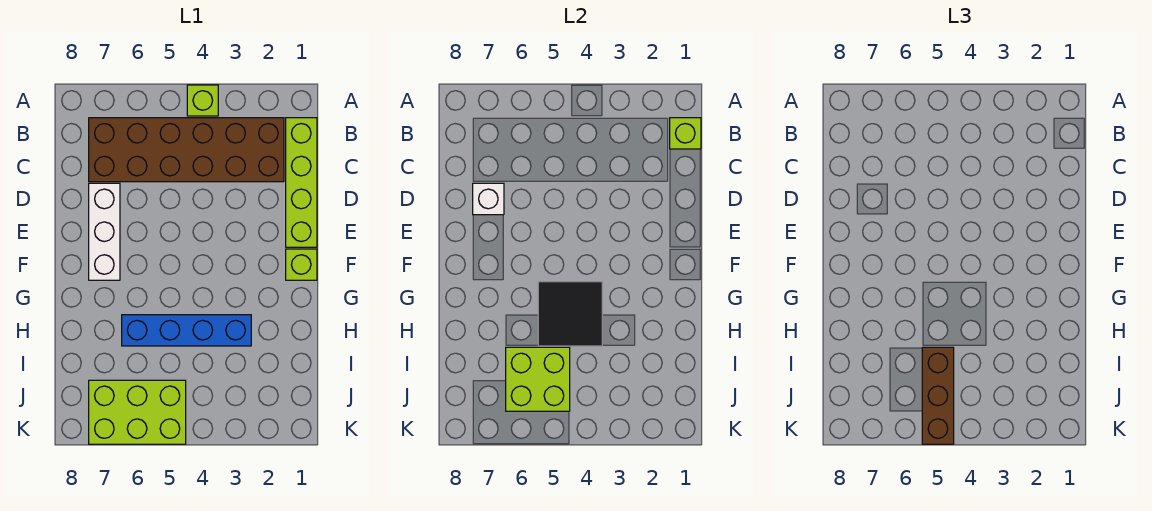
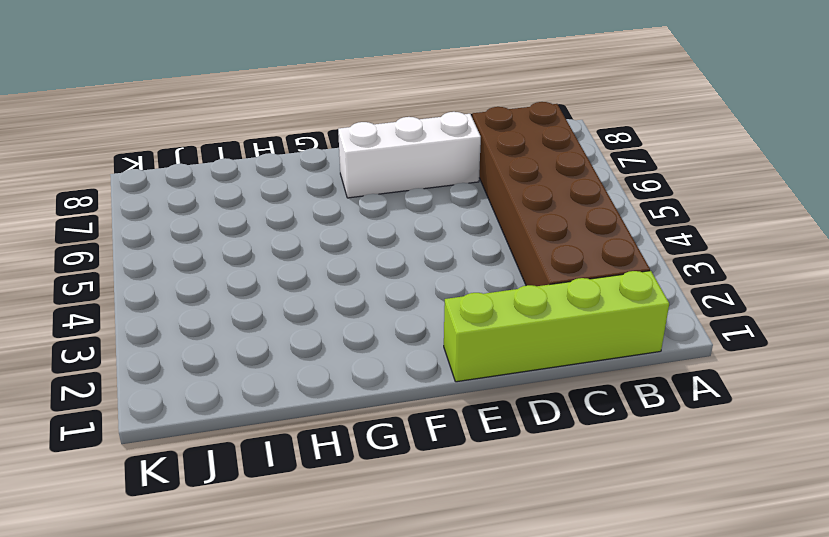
none -> lime brick A4 level 1
none -> lime brick F1 level 1
none -> blue brick H3:H6 level 1

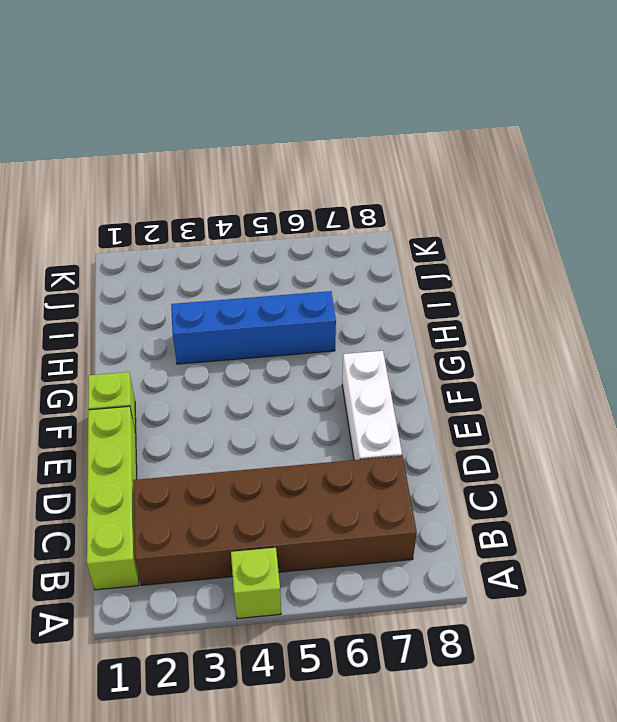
none -> lime brick J5:K7 level 1
none -> lime brick B1 level 2
none -> white brick D7 level 2

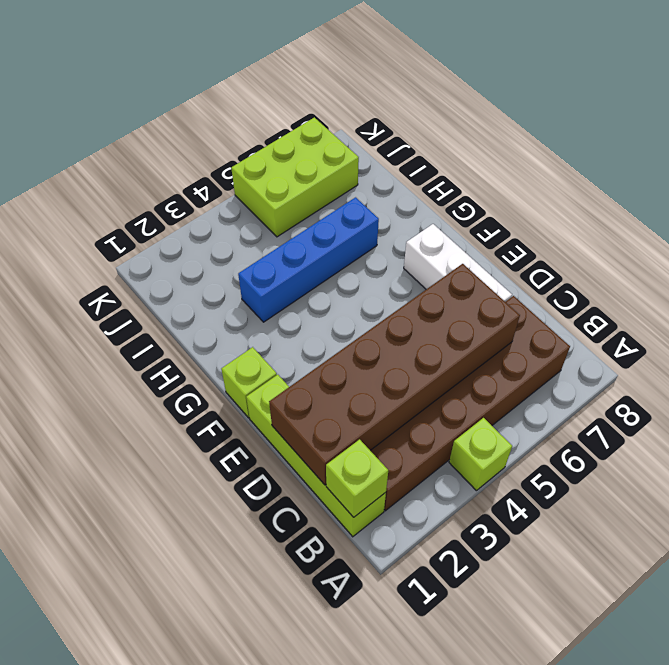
brown brick C1:D6 level 2 -> none
none -> white brick D7 level 2
none -> black tile G4:H5 level 2
none -> lime brick I5:J6 level 2

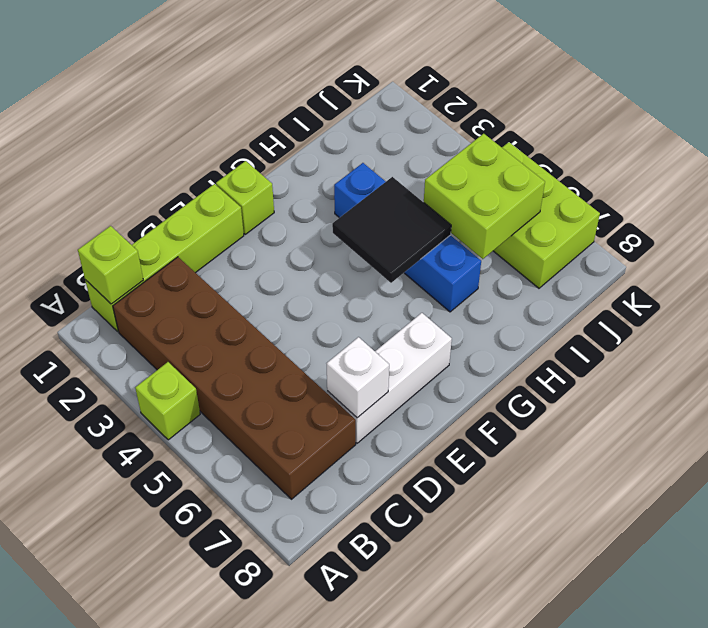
none -> brown brick I5:K5 level 3

